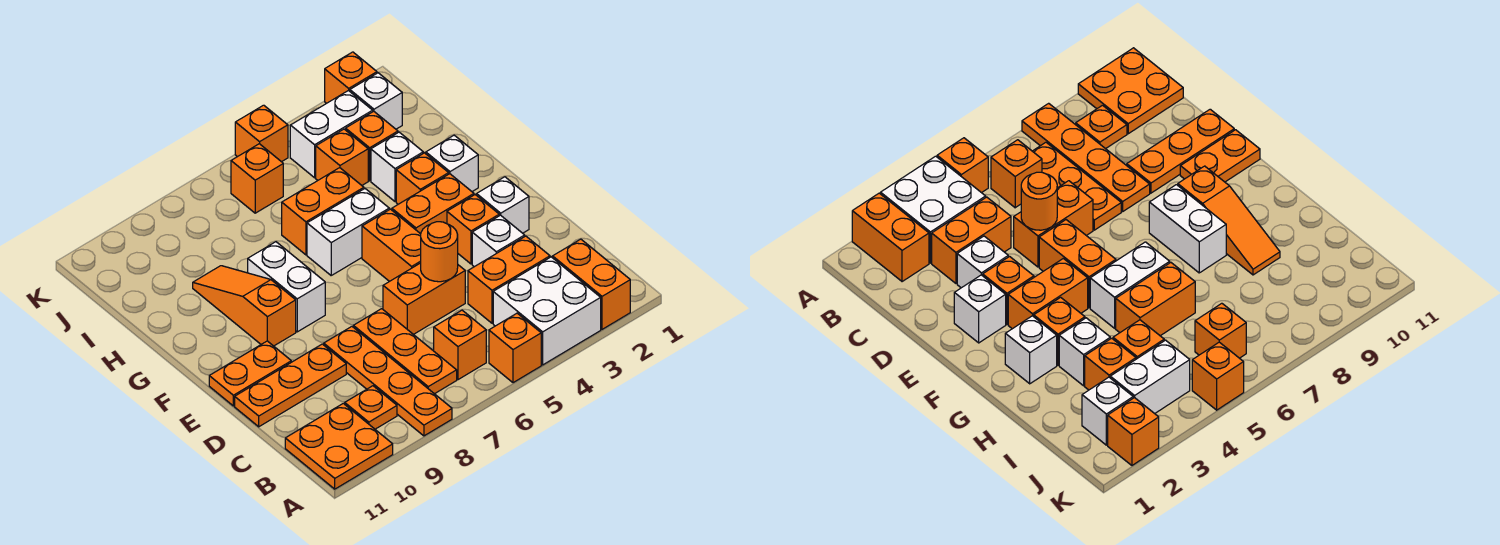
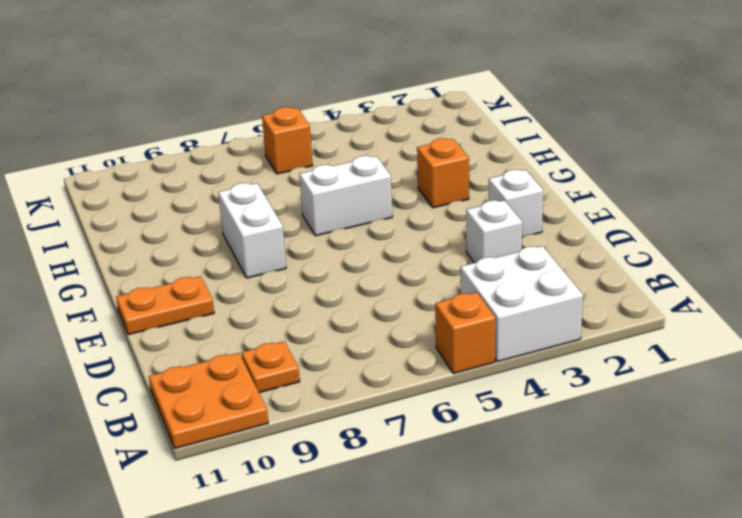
none -> orange brick A2:B2 level 1
none -> orange plate A8:D8 level 1
none -> orange brick B6 level 1
none -> orange plate B7:D7 level 1

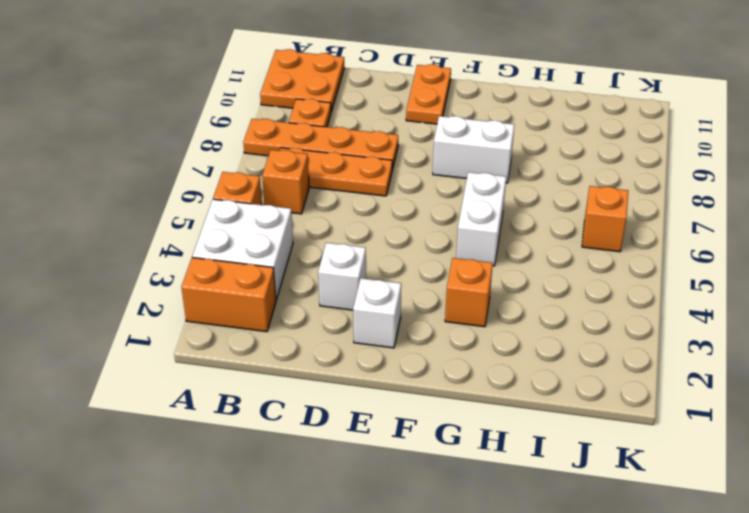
none -> orange brick C3:C4 level 1
none -> orange brick D5:D6 level 1
none -> orange plate D9:D11 level 1
none -> orange brick E3 level 1

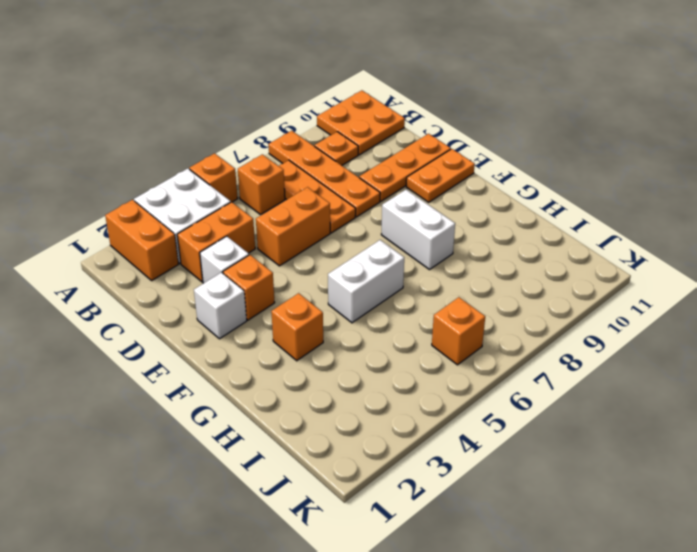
none -> orange brick E5:F5 level 1
none -> orange brick F3:F4 level 1
none -> orange slope F9:H9 level 1 top F
none -> white brick G2 level 1

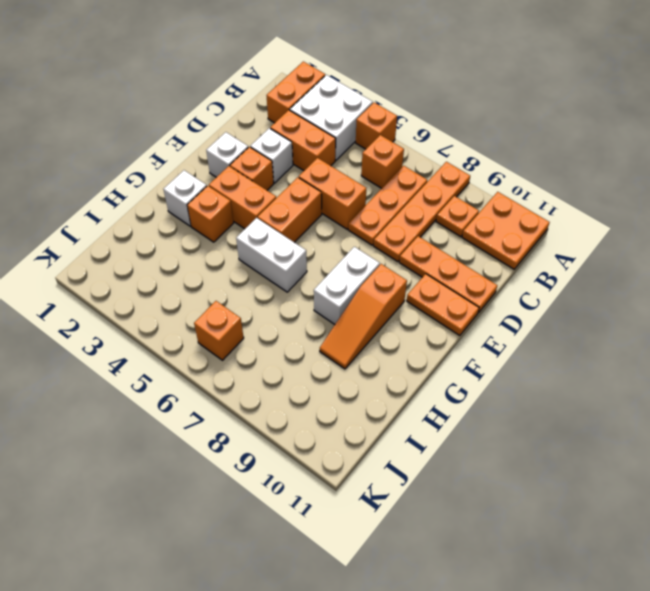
none -> white brick H3 level 1
none -> orange brick H5:H6 level 1
none -> orange brick I3 level 1
none -> orange brick I4 level 1

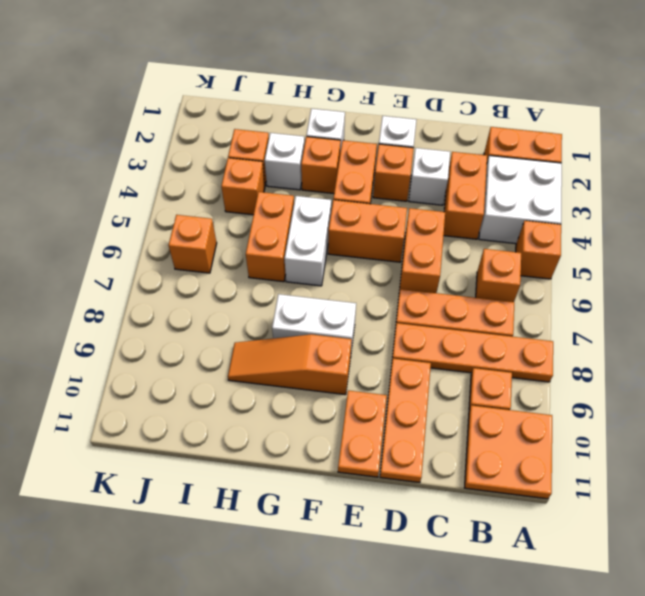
none -> white brick J2 level 1
none -> white brick J3:J4 level 1
none -> orange brick K2 level 1
none -> orange brick K5 level 1

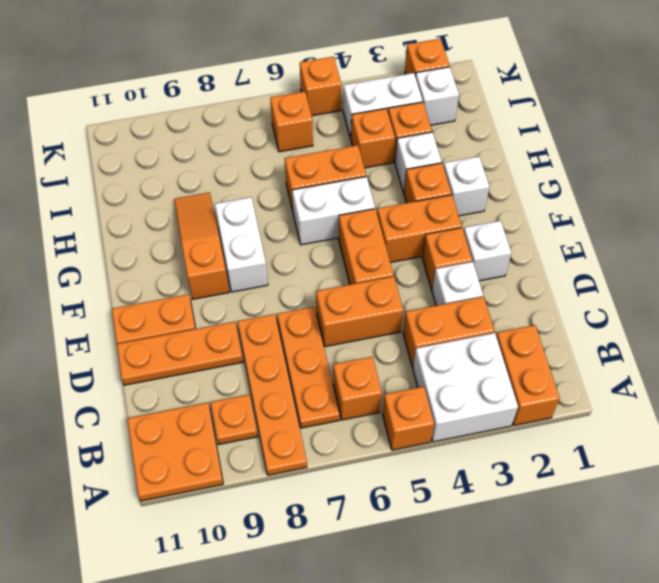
none -> orange round brick D5 level 2

